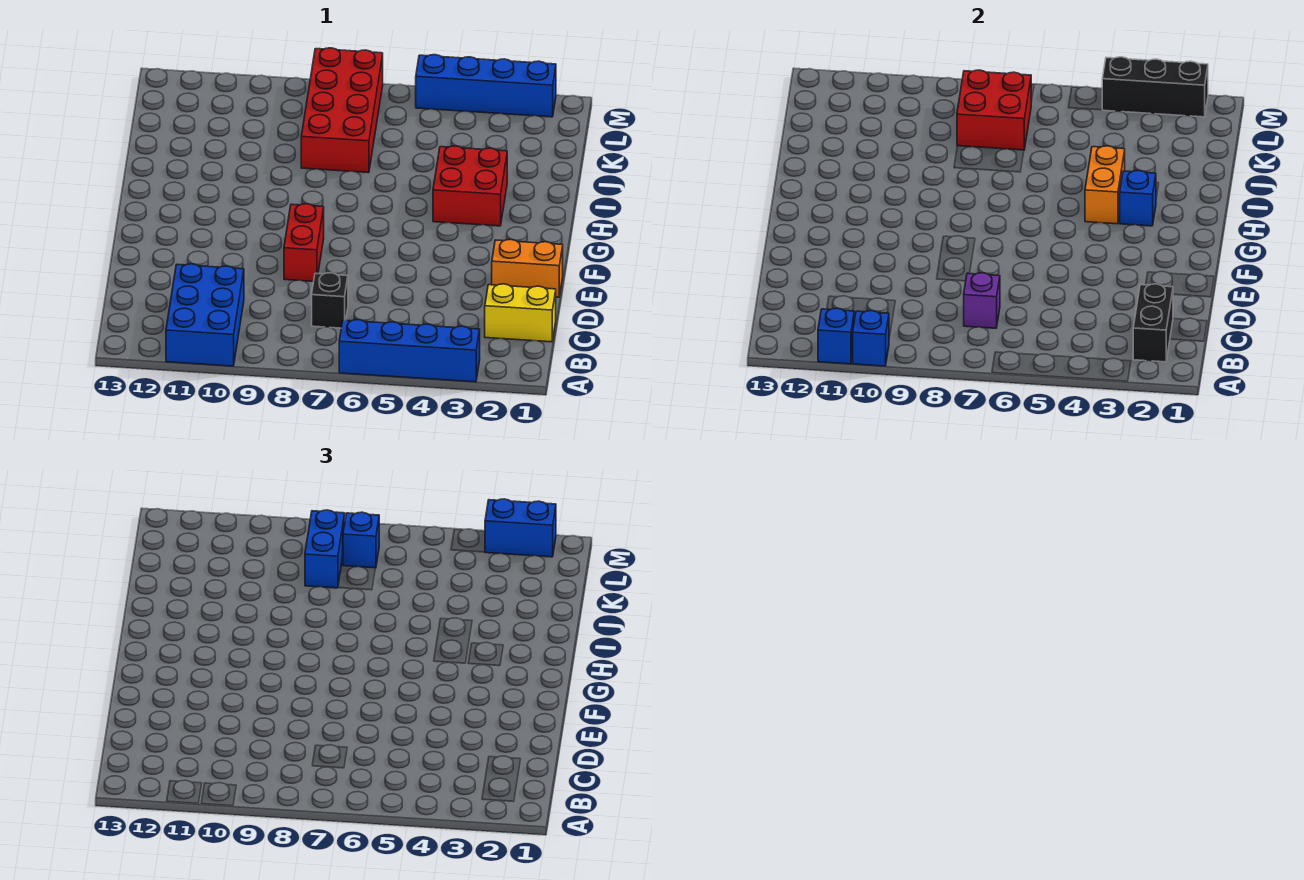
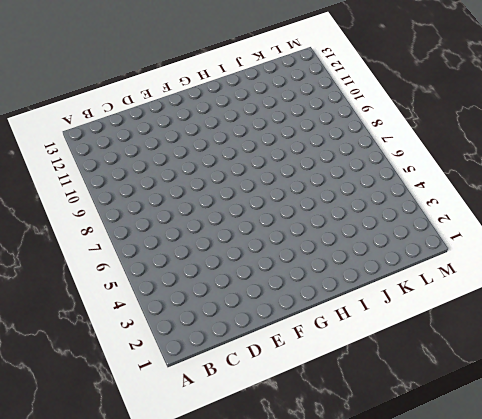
none -> blue brick A3:A6 level 1
none -> blue brick A10:C11 level 1
none -> yellow brick C1:C2 level 1

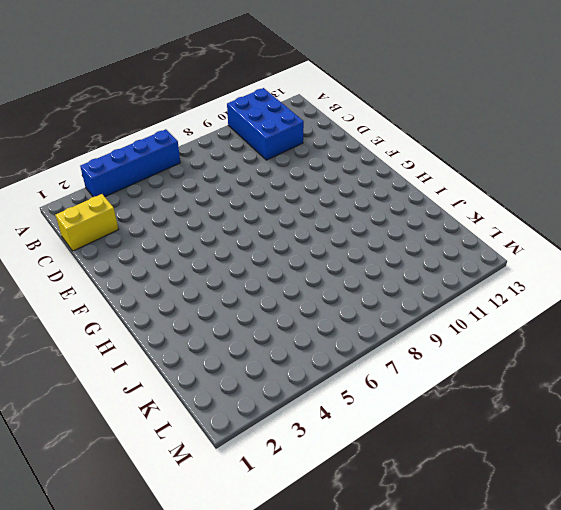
none -> black brick C7 level 1
none -> orange brick E1:E2 level 1
none -> red brick E8:F8 level 1

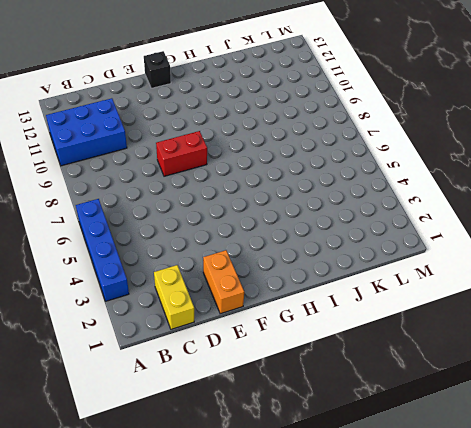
black brick F13 level 1 -> black brick C7 level 1
none -> red brick H3:I4 level 1
none -> red brick J7:M8 level 1
none -> blue brick M2:M5 level 1

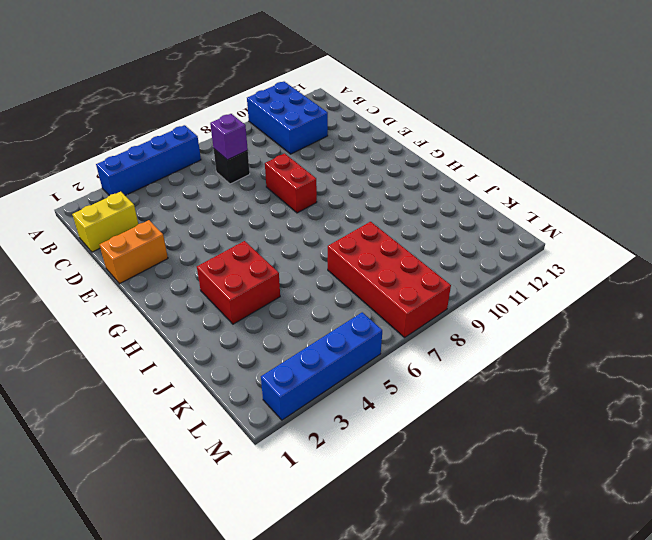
none -> blue brick A10 level 2
none -> blue brick A11 level 2
none -> black brick B2:C2 level 2

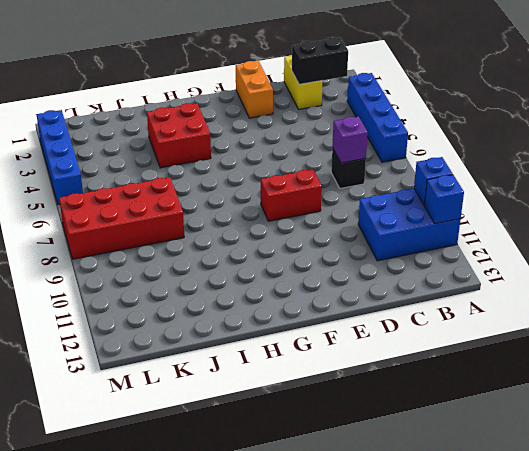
none -> blue brick H3 level 2
none -> orange brick H4:I4 level 2
none -> red brick K7:L8 level 2

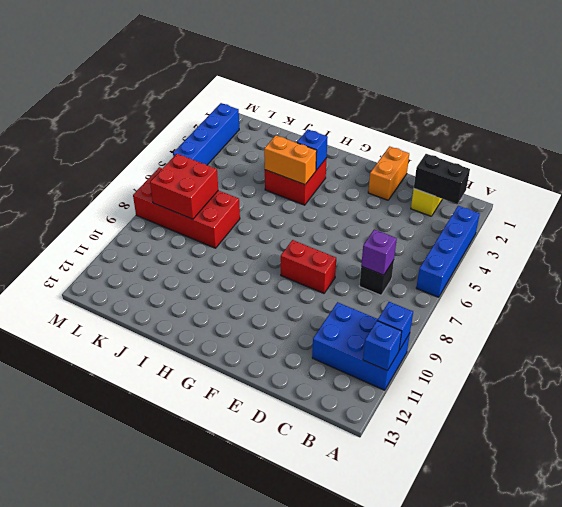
none -> black brick M2:M4 level 2
none -> blue brick K8:L8 level 3
none -> blue brick L7 level 3

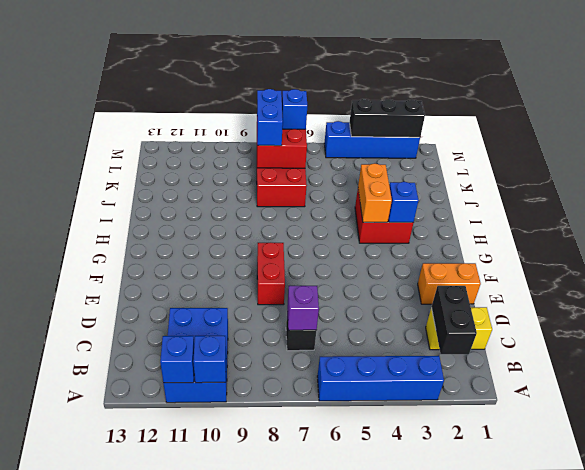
none -> blue brick M2:M3 level 3

